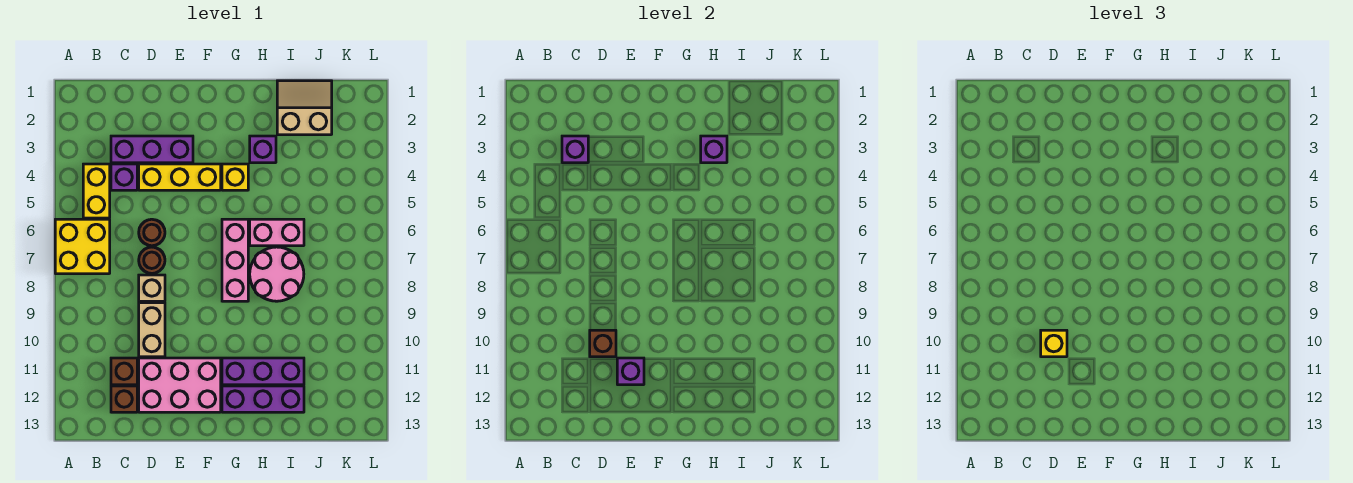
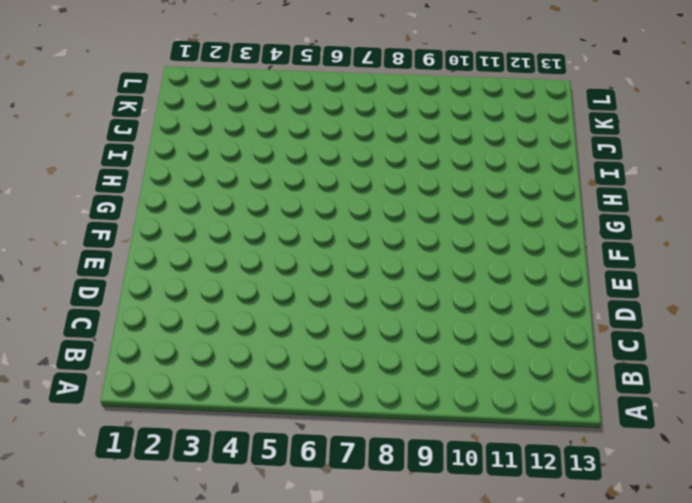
none -> yellow brick A6:B7 level 1
none -> yellow brick B4:B5 level 1
none -> purple brick C3:E3 level 1

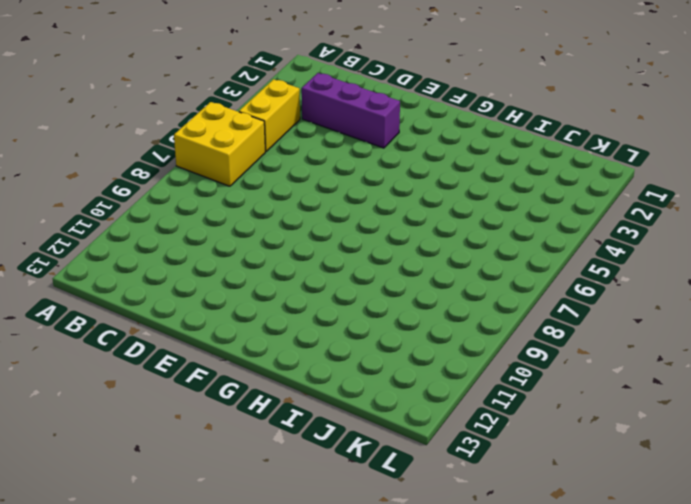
none -> purple brick C4 level 1
none -> brown brick C11 level 1
none -> brown brick C12 level 1

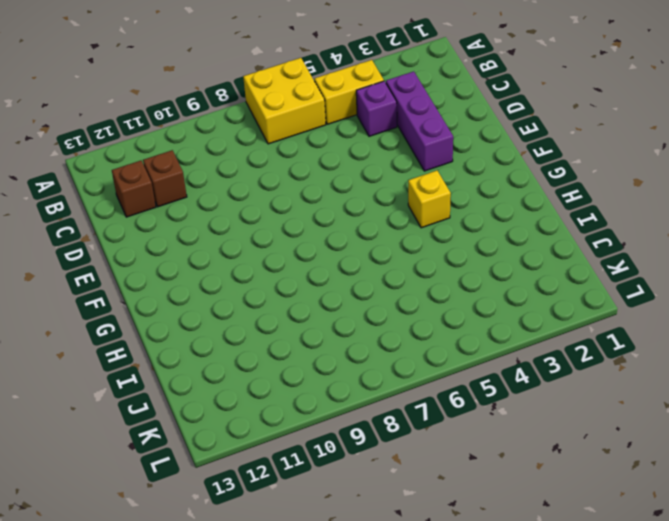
none -> yellow brick D4:F4 level 1
none -> brown round brick D6 level 1
none -> brown round brick D7 level 1

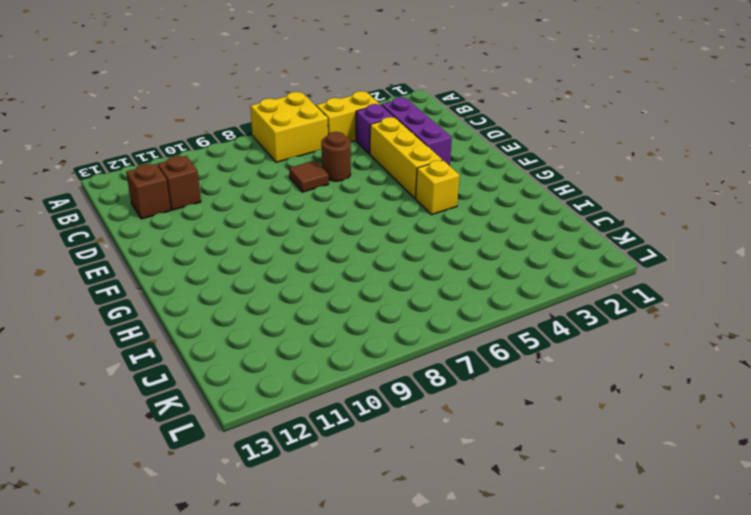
brown tile D7 level 1 -> brown round brick D7 level 1
none -> tan brick D8 level 1
none -> tan brick D9:D10 level 1
none -> pink brick D11:F12 level 1

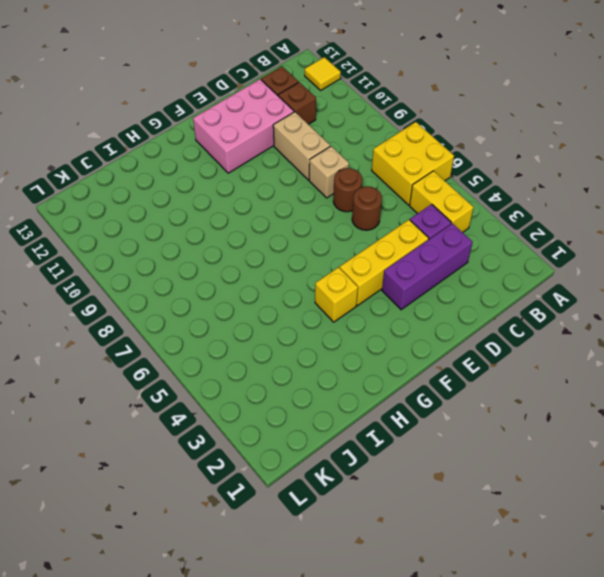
yellow tile A12 level 1 -> none
none -> pink brick G6:G8 level 1
none -> purple brick G11:I11 level 1
none -> purple brick G12:I12 level 1

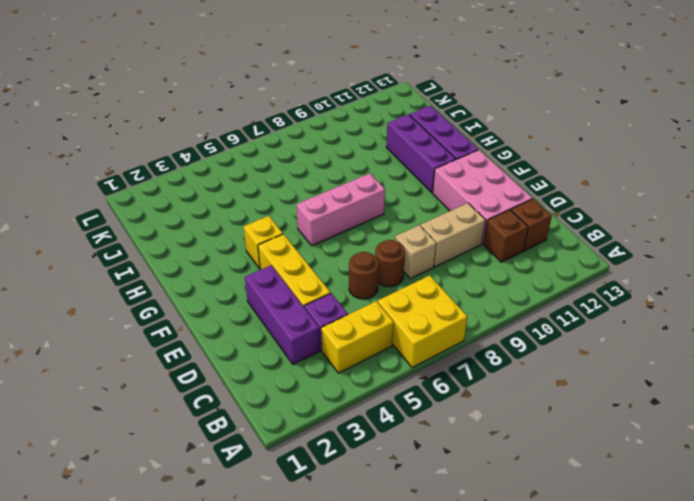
none -> purple brick H3 level 1
none -> pink brick H6:I6 level 1
none -> pink round brick H7:I8 level 1

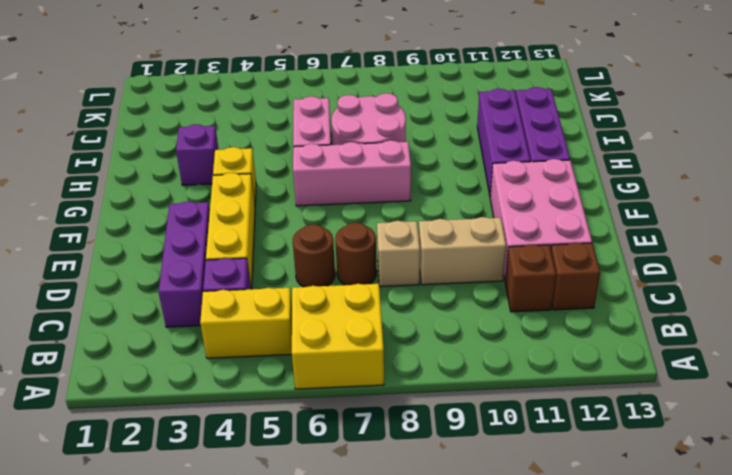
none -> tan slope I1:J2 level 1 top 2
none -> purple brick C3 level 2
none -> brown brick D10 level 2

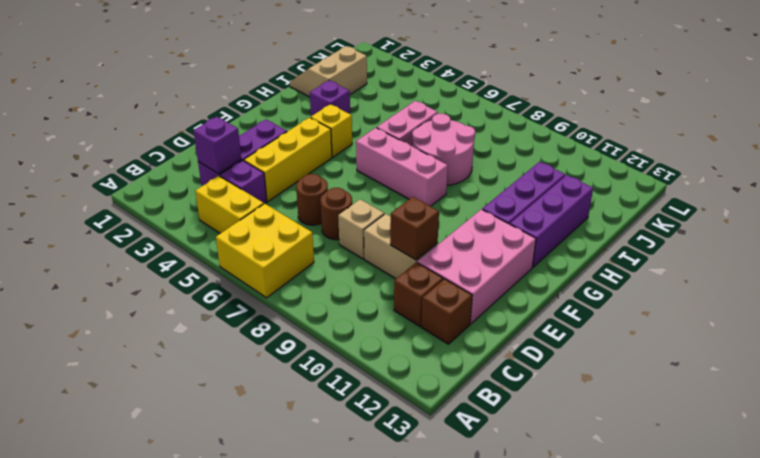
none -> purple brick E11 level 2
none -> purple brick H3 level 2
none -> yellow brick D10 level 3

